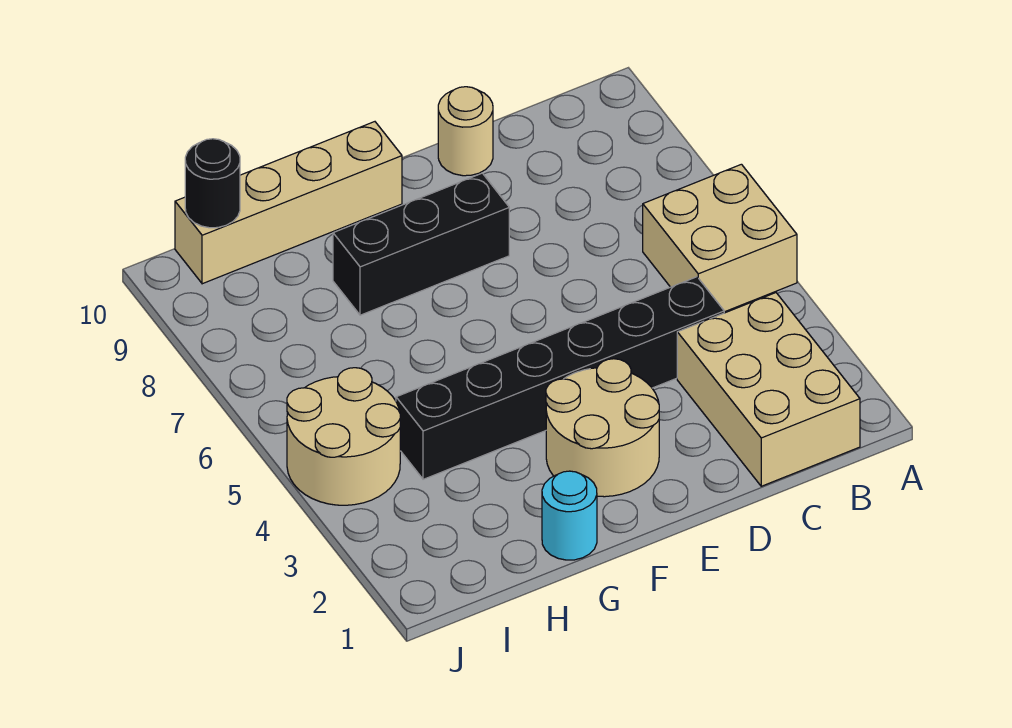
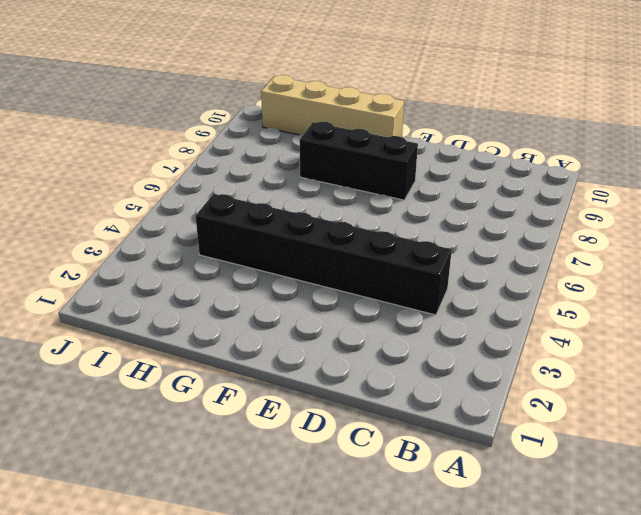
none -> tan brick A5:B6 level 1
none -> tan brick B1:C3 level 1

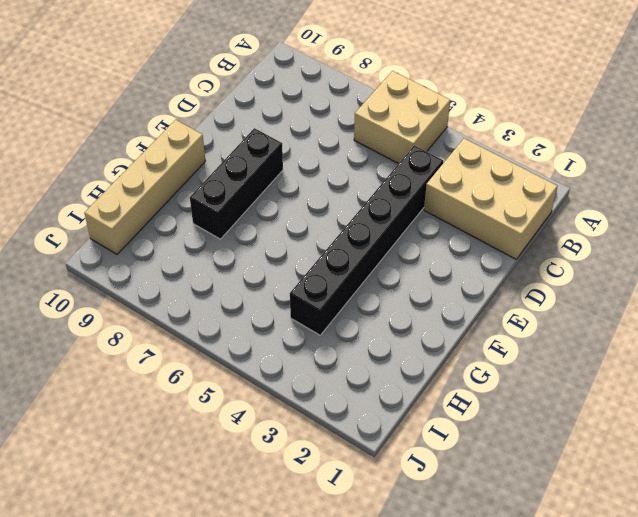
none -> tan round brick D10 level 1
none -> tan round brick E2:F3 level 1

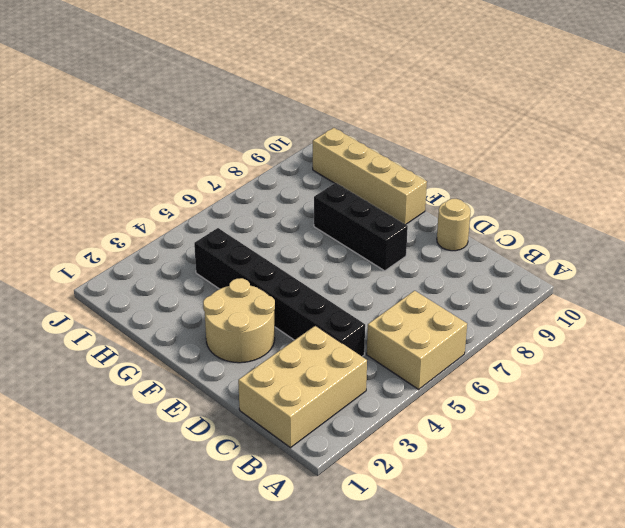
none -> cyan round brick G1 level 1
none -> tan round brick I4:J5 level 1

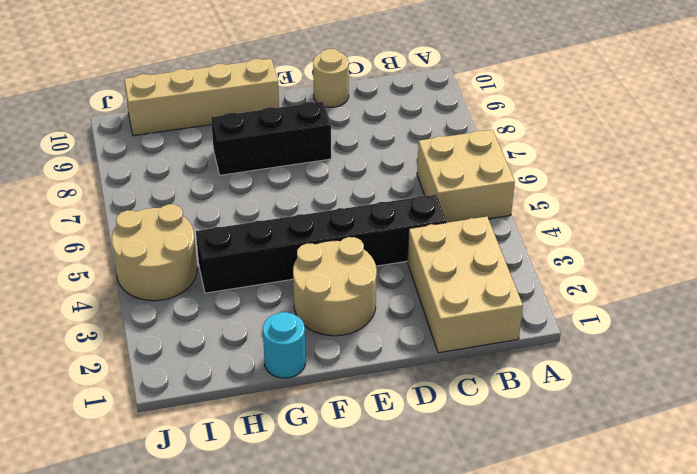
none -> black round brick I10 level 2

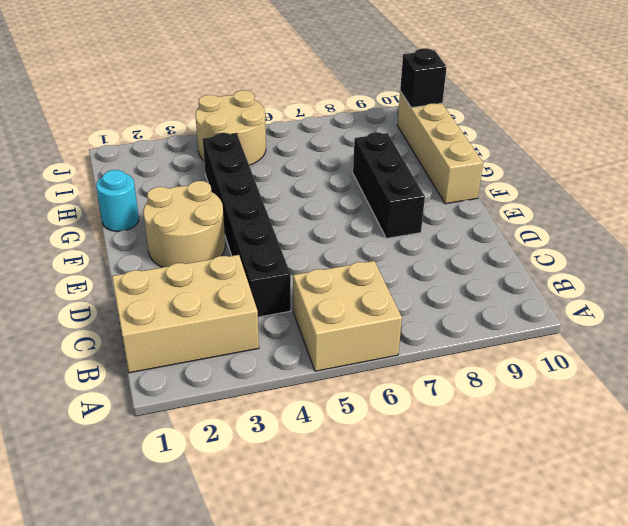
black brick I10 level 2 -> black round brick I10 level 2
none -> tan round brick D10 level 1

